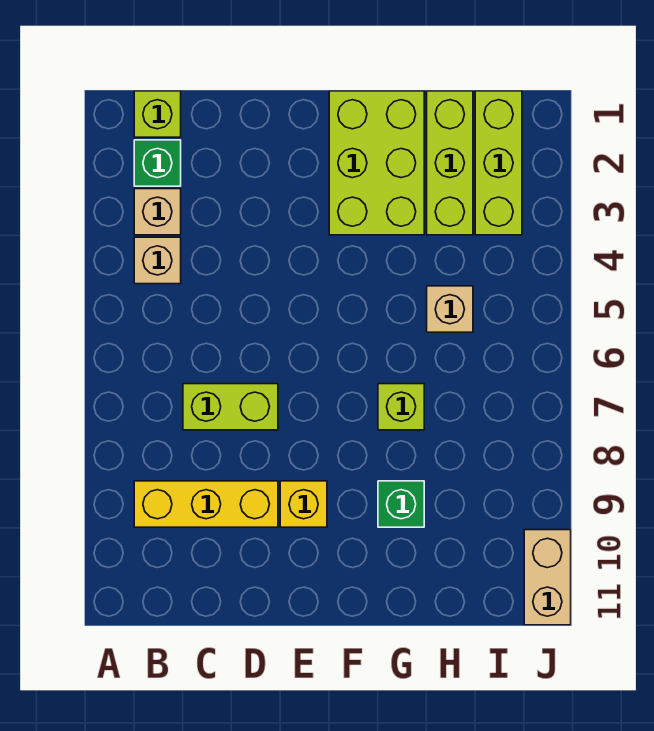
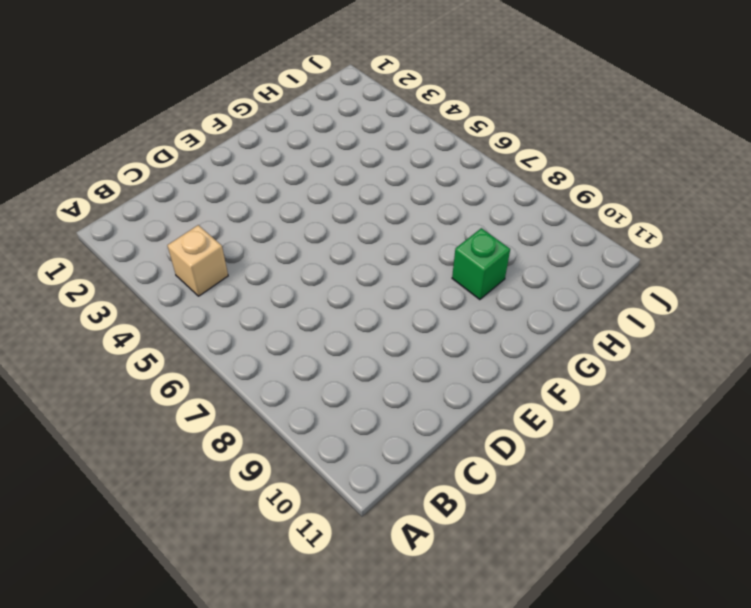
none -> lime brick B1 level 1
none -> green brick B2 level 1
none -> tan brick B3 level 1

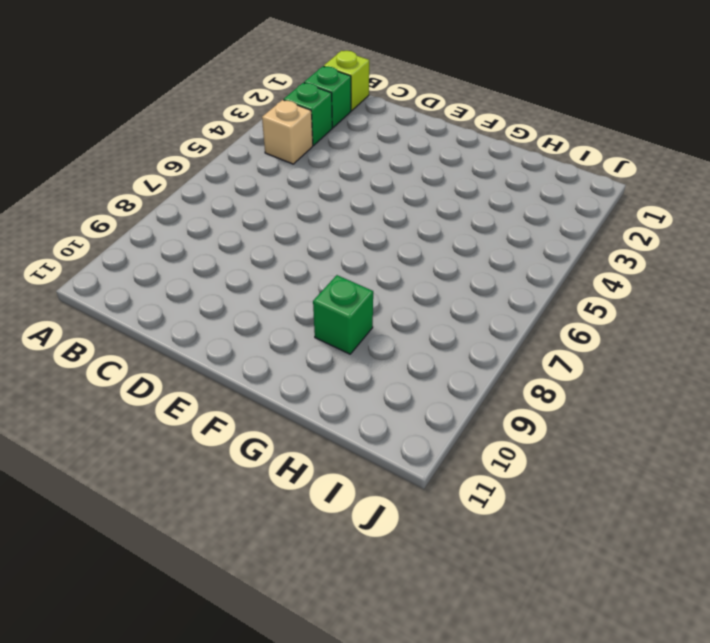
green brick B3 level 1 -> tan brick B3 level 1
none -> yellow brick B9:D9 level 1
none -> lime brick C7:D7 level 1
none -> yellow brick E9 level 1

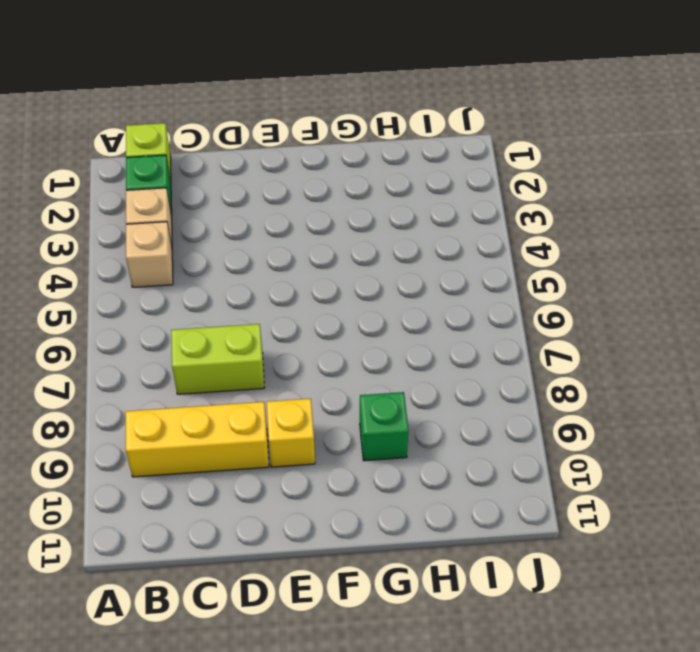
none -> lime brick F1:G3 level 1
none -> lime brick G7 level 1
none -> lime brick H1:H3 level 1

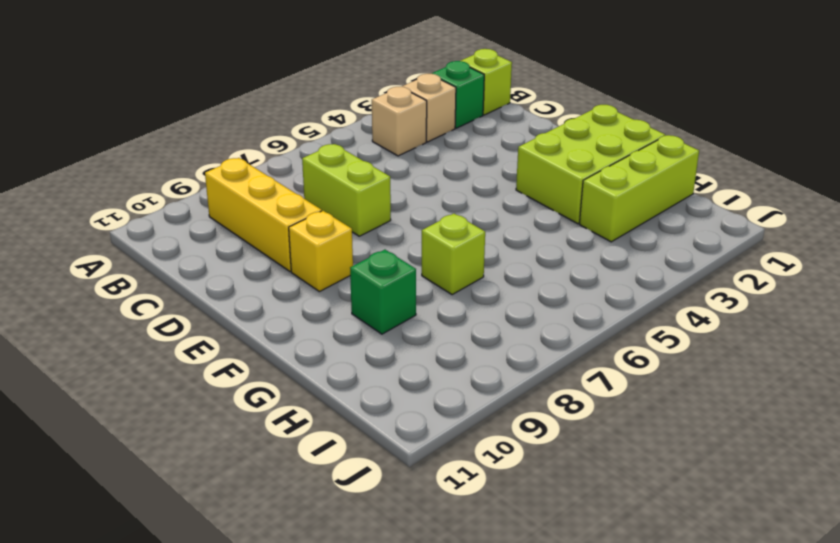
none -> tan brick H5 level 1
none -> lime brick I1:I3 level 1
none -> tan brick J10:J11 level 1

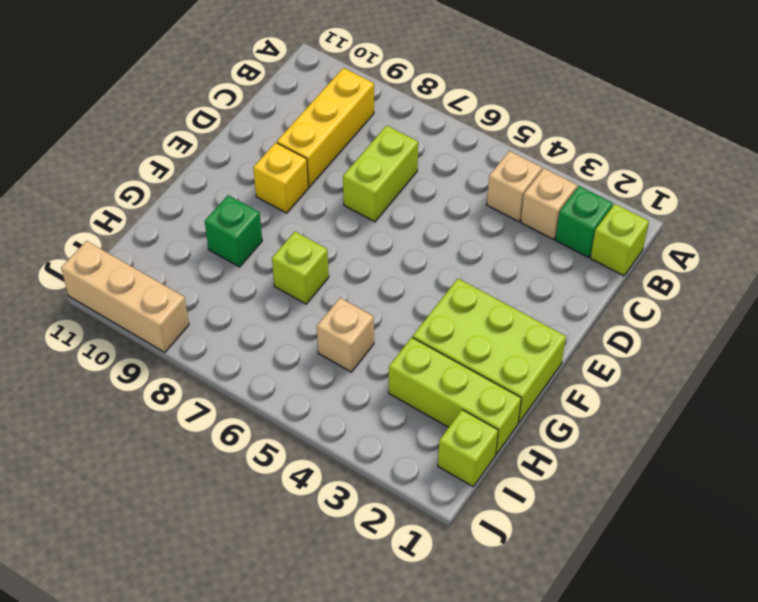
lime brick I1 level 1 -> lime brick I1:I3 level 1
tan brick J9:J11 level 1 -> tan brick J10:J11 level 1

